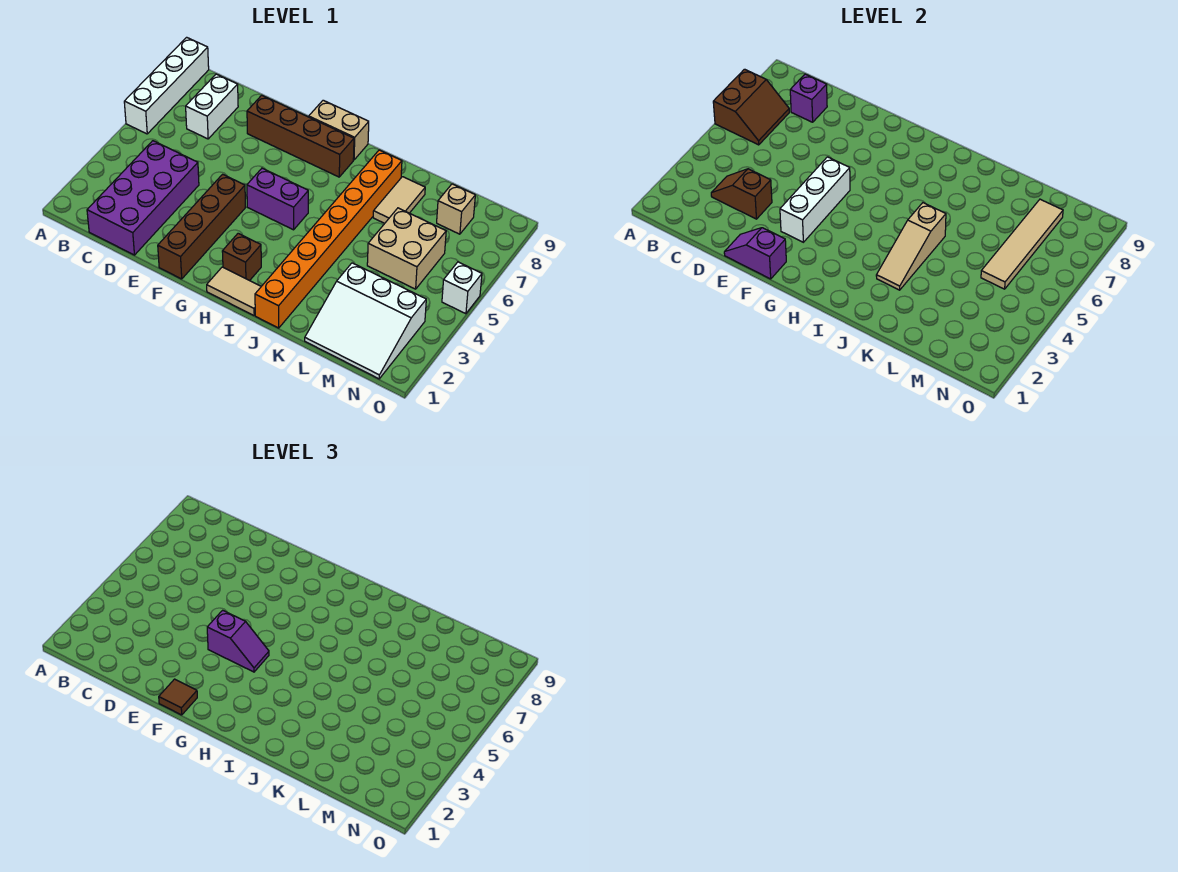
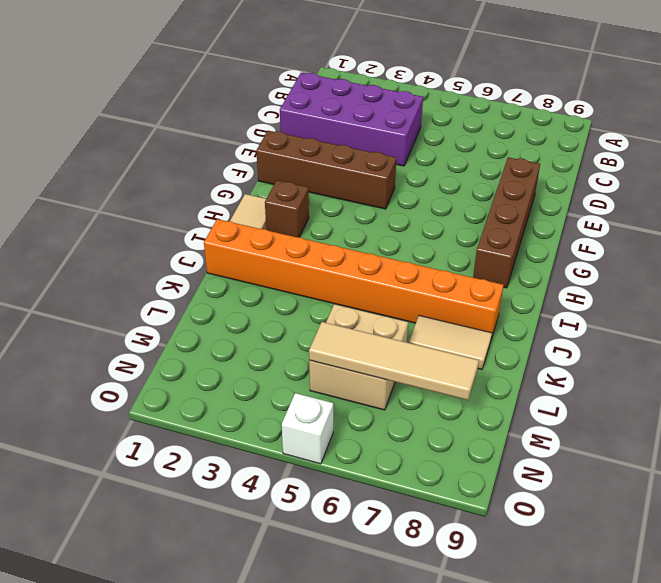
none -> white brick A6:A9 level 1
none -> white brick C7:C8 level 1
none -> purple brick G5:H5 level 1

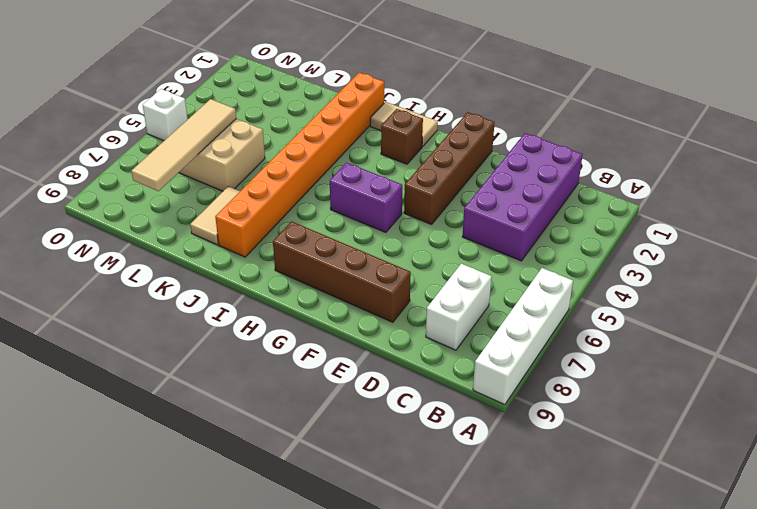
none -> tan brick G9:H9 level 1
none -> white slope L1:N3 level 1 top 3
none -> tan brick M8 level 1

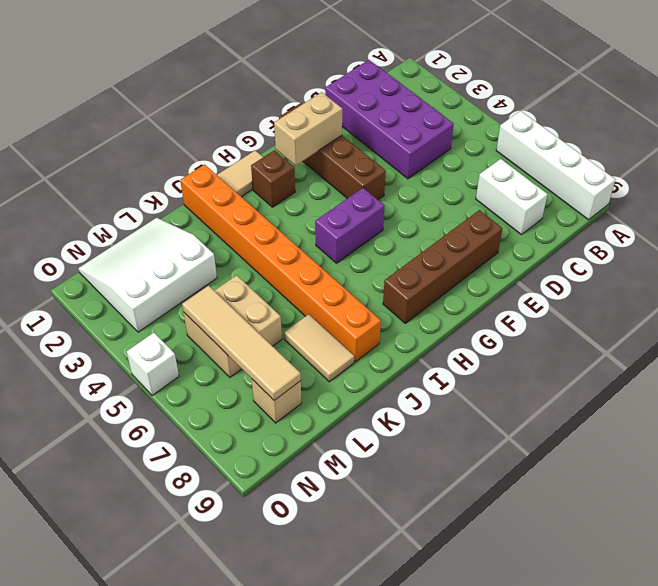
tan brick F2:G2 level 2 -> tan brick G9:H9 level 1
none -> brown slope A6:B7 level 2 top A
none -> brown slope C3:D3 level 2 top D
none -> purple brick C8 level 2

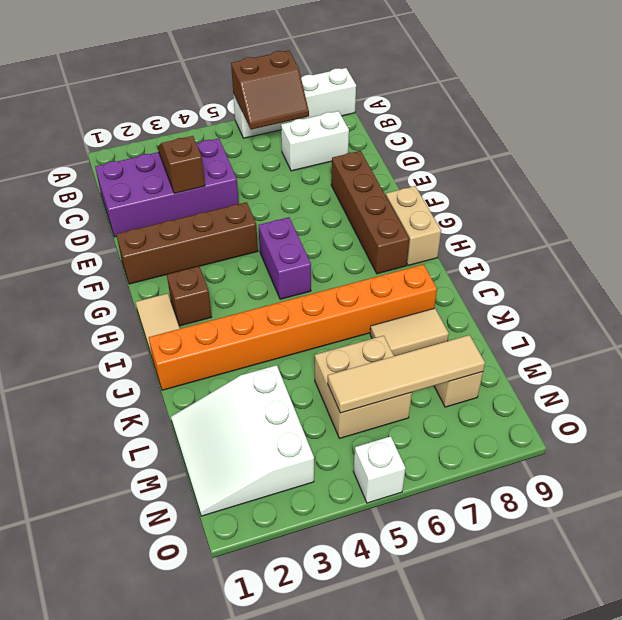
none -> purple brick C8 level 2
none -> purple slope E1:F1 level 2 top F
none -> white brick F3:F5 level 2

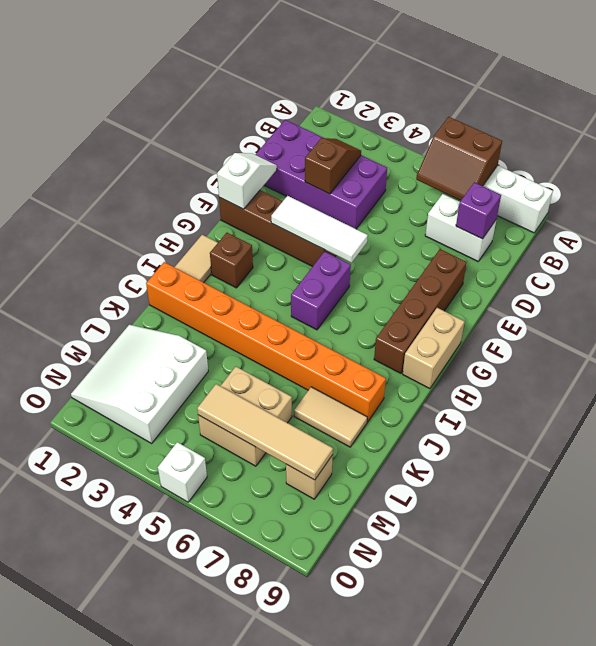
white slope E1:F1 level 2 top F -> purple slope E1:F1 level 2 top F
white tile F3:F5 level 2 -> white brick F3:F5 level 2
none -> tan slope J3:J5 level 2 top 5
none -> brown tile F1 level 3
none -> purple slope F4:G4 level 3 top F

